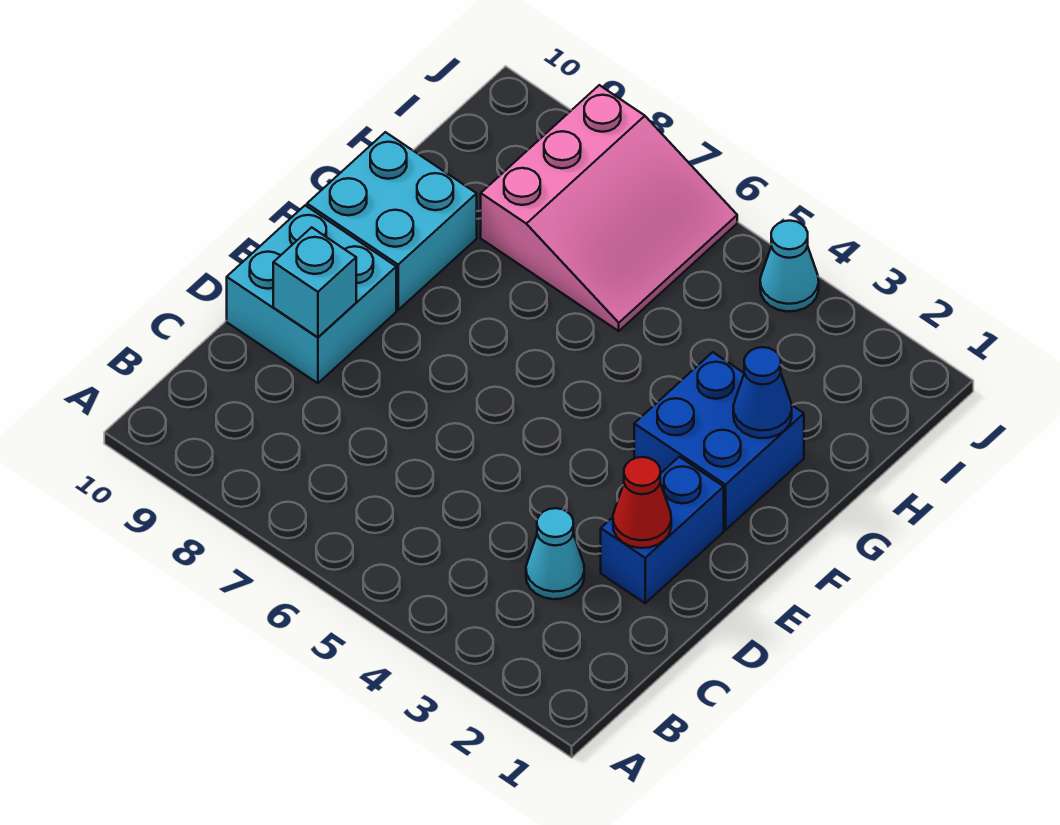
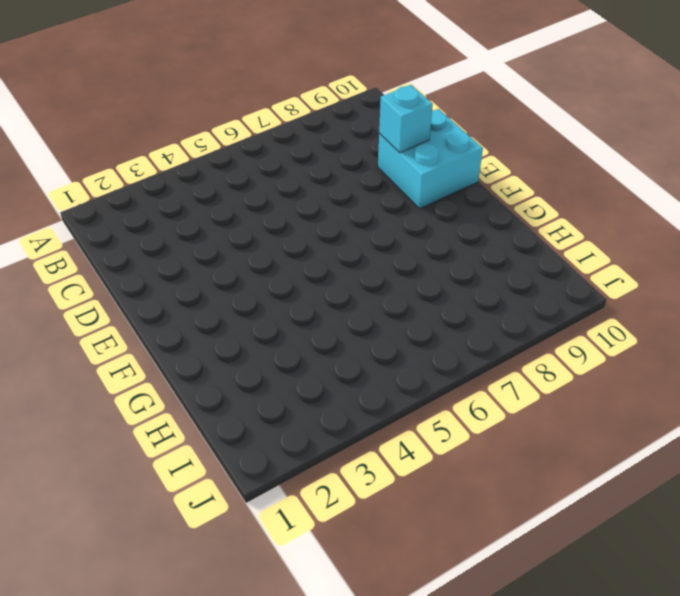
none -> cyan cone C3 level 1
none -> blue brick D2:E2 level 1

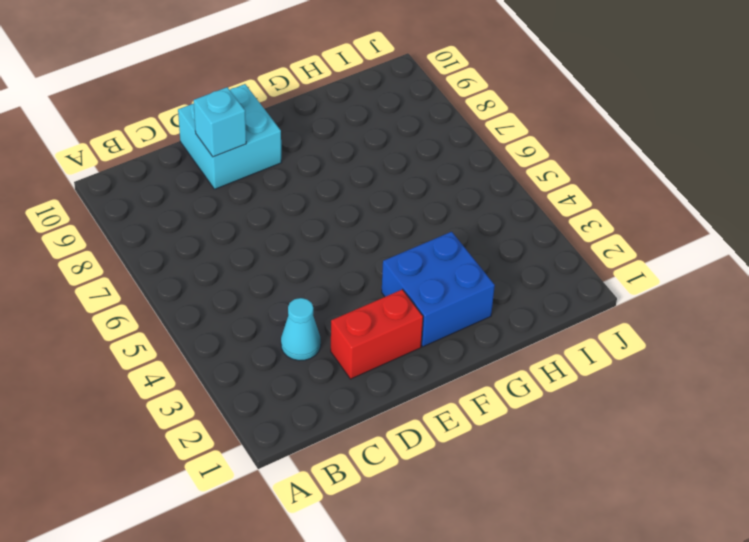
red brick D2:E2 level 1 -> blue brick D2:E2 level 1
none -> cyan brick F9:G10 level 1
none -> pink slope H6:J8 level 1 top 8

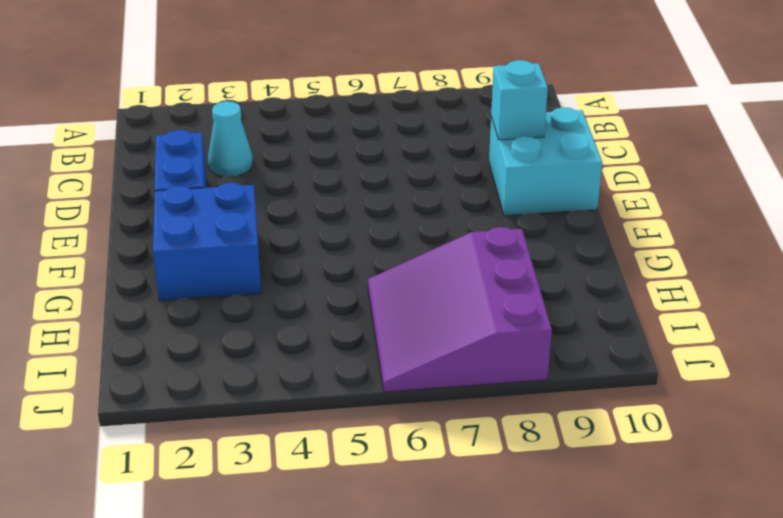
purple slope H6:J8 level 1 top 8 -> pink slope H6:J8 level 1 top 8
none -> cyan brick F9:G10 level 1
none -> cyan cone J4 level 1

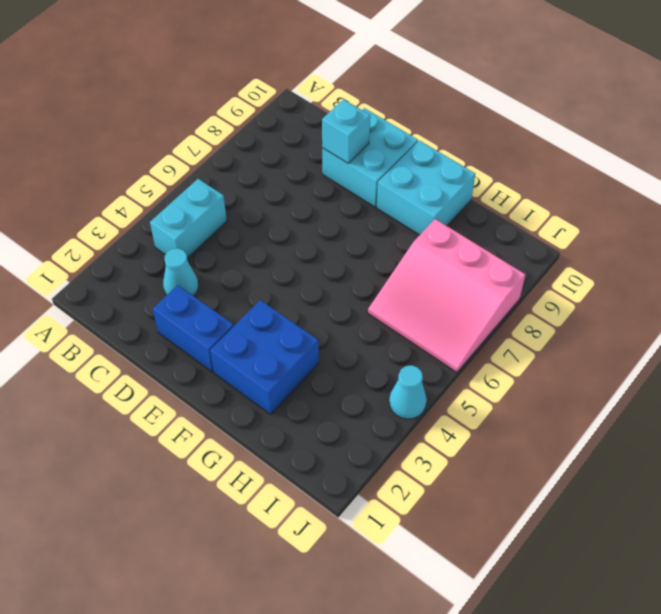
cyan brick B4:B5 level 1 -> none
none -> red cone D2 level 2
none -> blue cone G2 level 2

